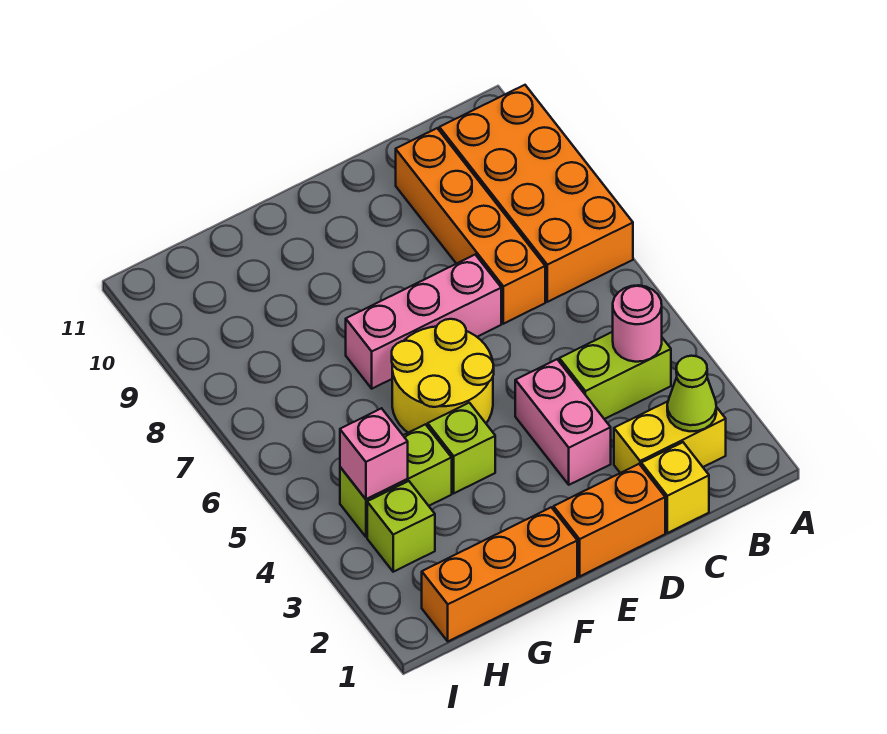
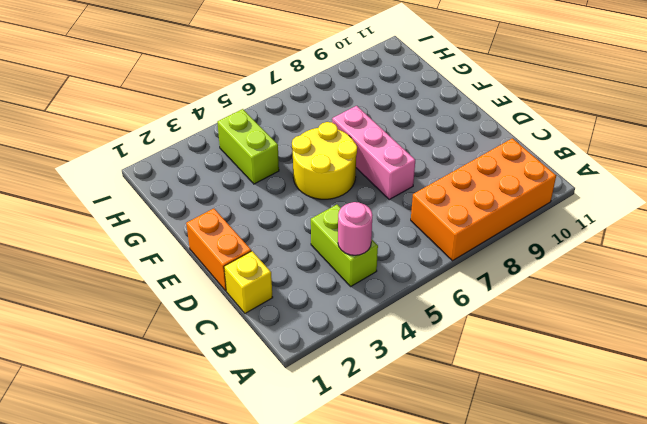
none -> yellow brick B2:C2 level 1
none -> orange brick C7:C10 level 1
none -> pink brick D3:D4 level 1

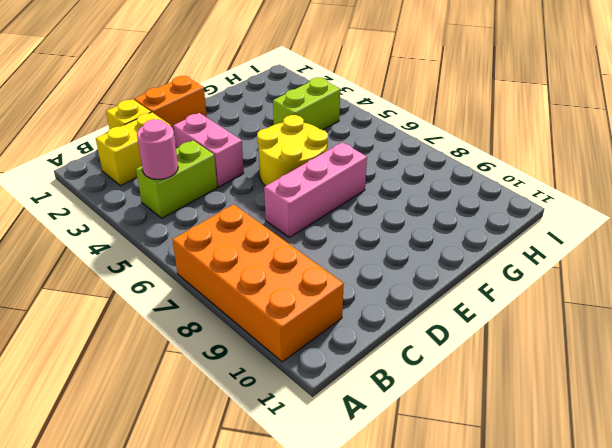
none -> orange brick C7:C10 level 1
none -> orange brick F1:H1 level 1
none -> lime brick F4 level 1

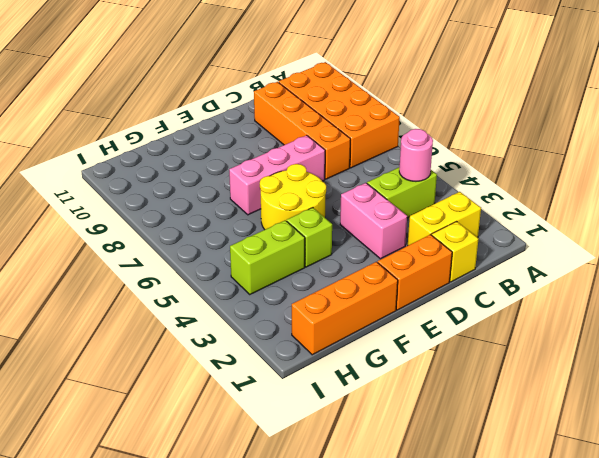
none -> lime brick H3 level 1
none -> lime cone B2 level 2
none -> pink brick H4 level 2

